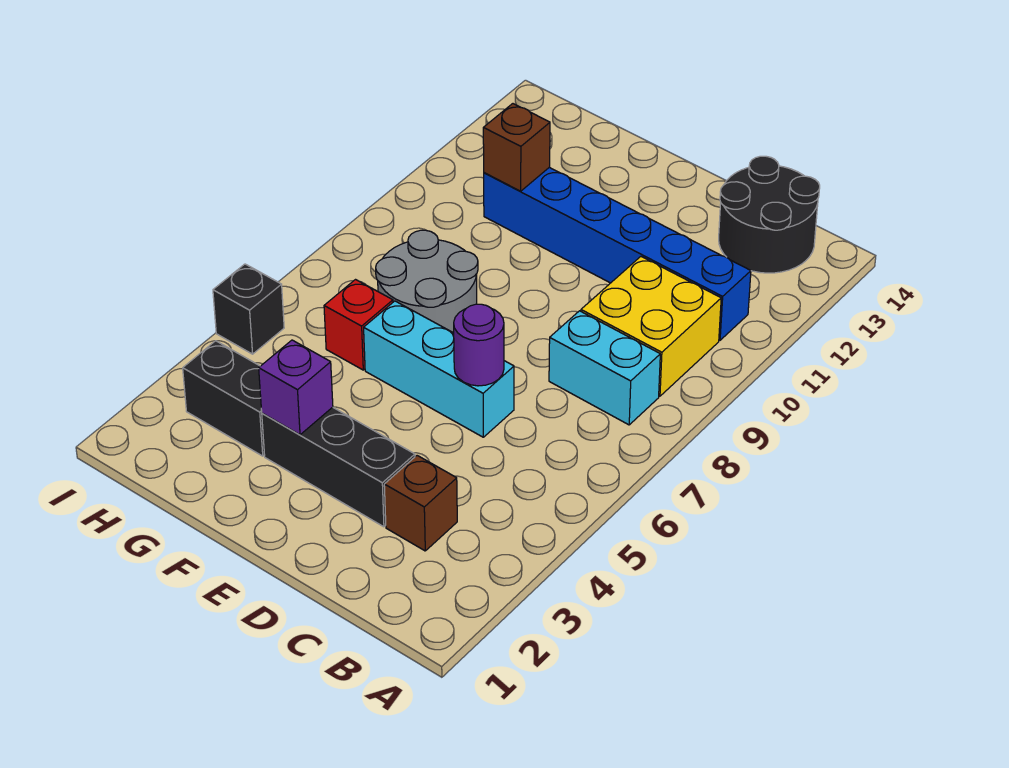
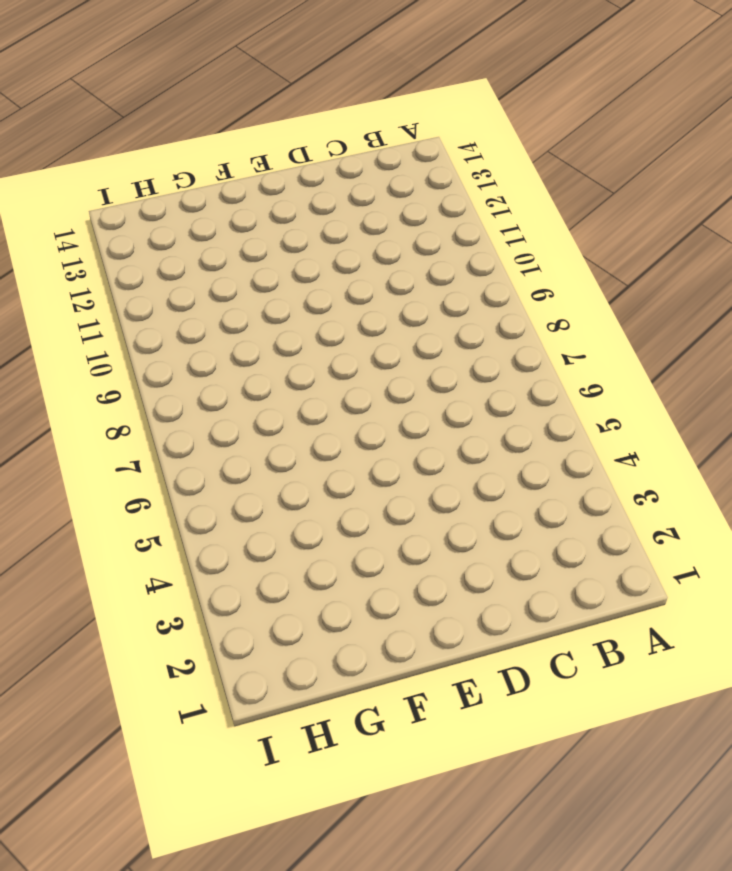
none -> cyan brick B8:C8 level 1
none -> yellow brick B9:C10 level 1
none -> blue brick B11:G11 level 1

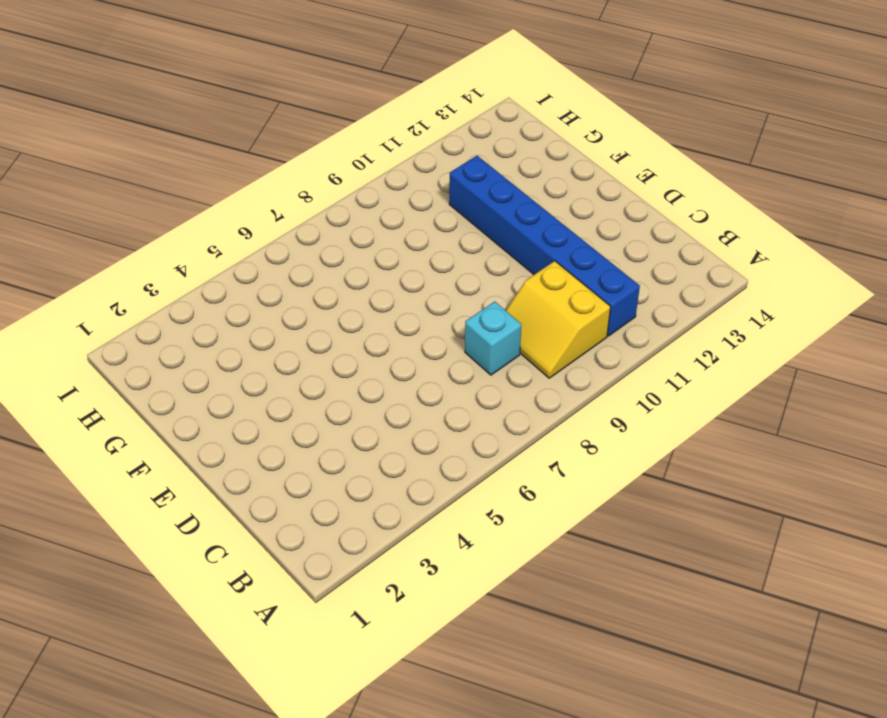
yellow slope B9:C10 level 1 top 10 -> yellow brick B9:C10 level 1
cyan brick C8 level 1 -> cyan brick B8:C8 level 1
none -> black round brick B13:C14 level 1
none -> brown brick C3 level 1
none -> black brick D3:F3 level 1

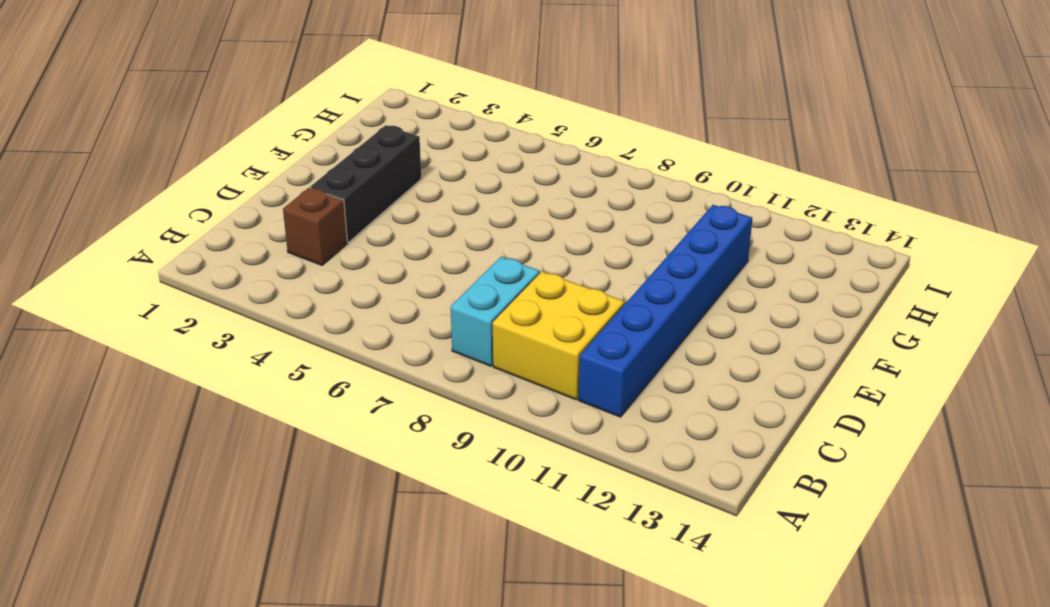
none -> black round brick B13:C14 level 1
none -> cyan brick D6:F6 level 1
none -> grey round brick F7:G8 level 1

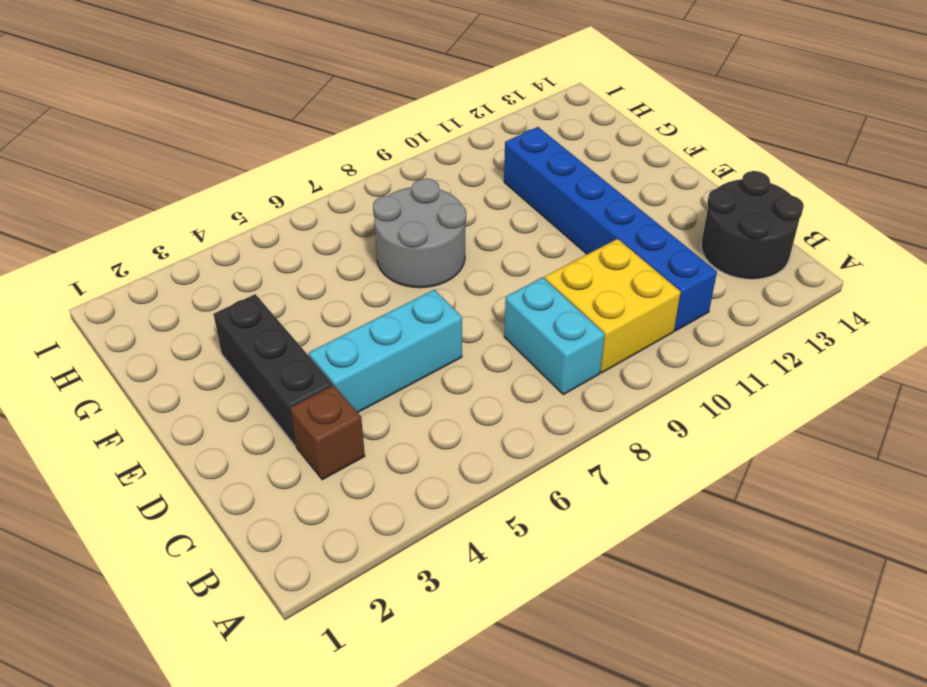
cyan brick D4:D6 level 1 -> cyan brick D6:F6 level 1
none -> black brick G3:H3 level 1
none -> red brick G6 level 1
none -> black brick I5 level 1

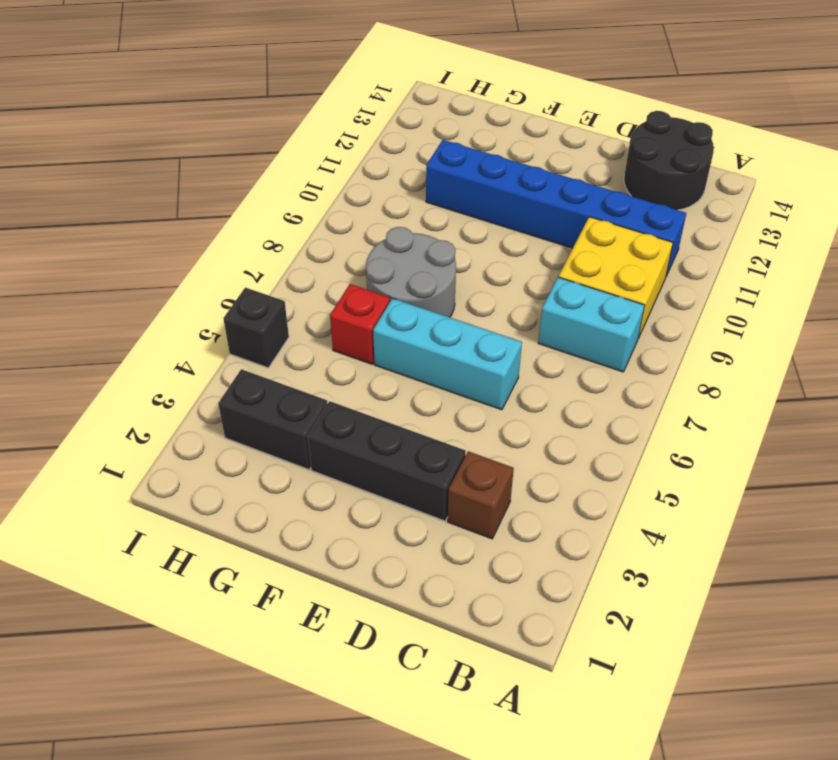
none -> purple round brick D6 level 2
none -> purple brick F3 level 2
none -> brown brick G11 level 2

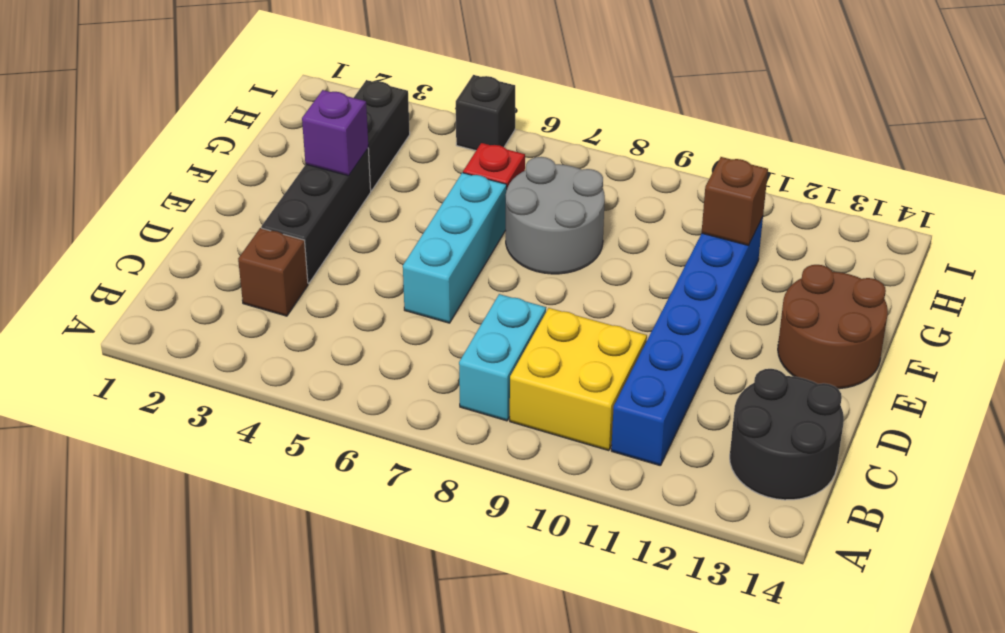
brown round brick E13:F14 level 1 -> none
none -> purple round brick D6 level 2

